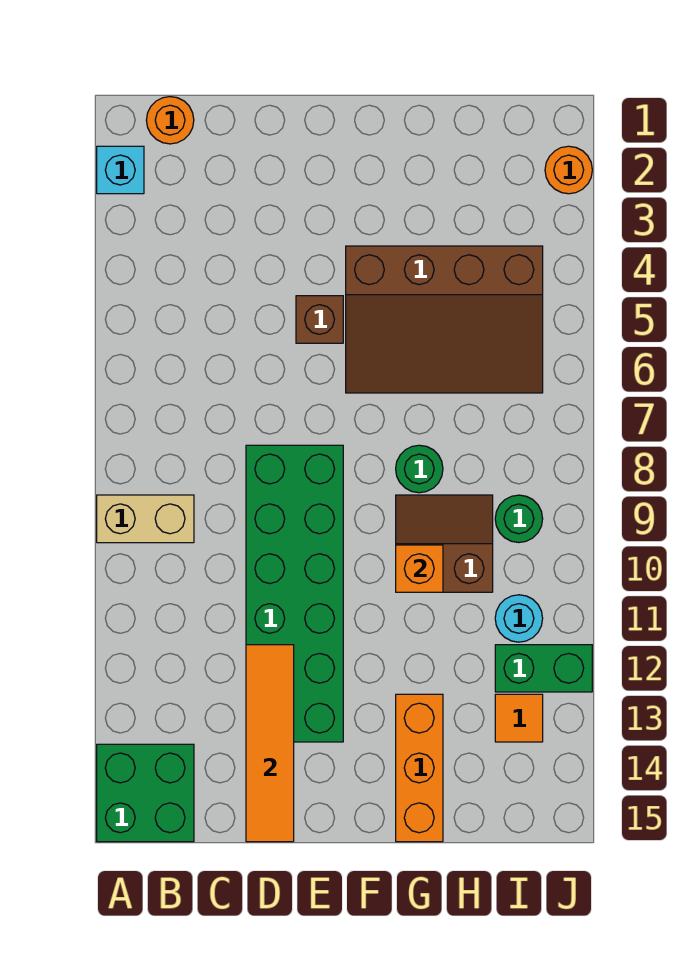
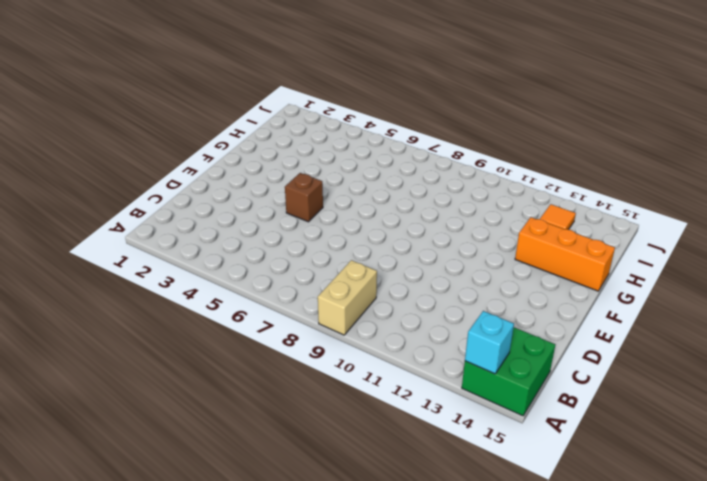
cyan brick A14 level 2 -> cyan brick A2 level 1
none -> orange round brick B1 level 1
none -> green brick D8:E13 level 1
none -> brown slope F4:I6 level 1 top 4

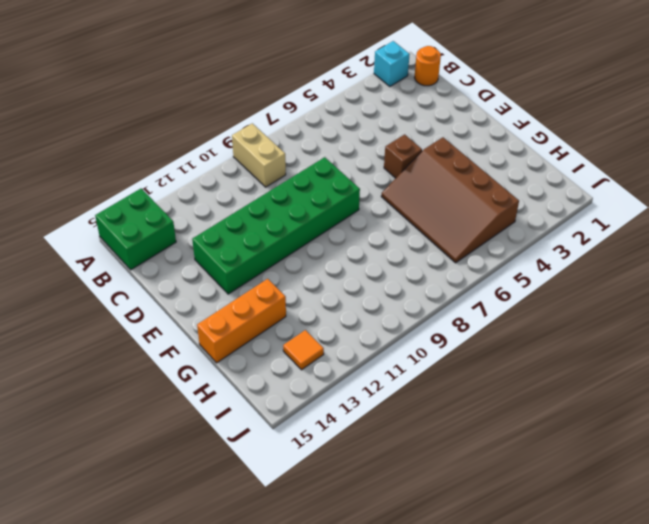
none -> green round brick G8 level 1
none -> brown slope G9:H10 level 1 top 10
none -> green round brick I9 level 1

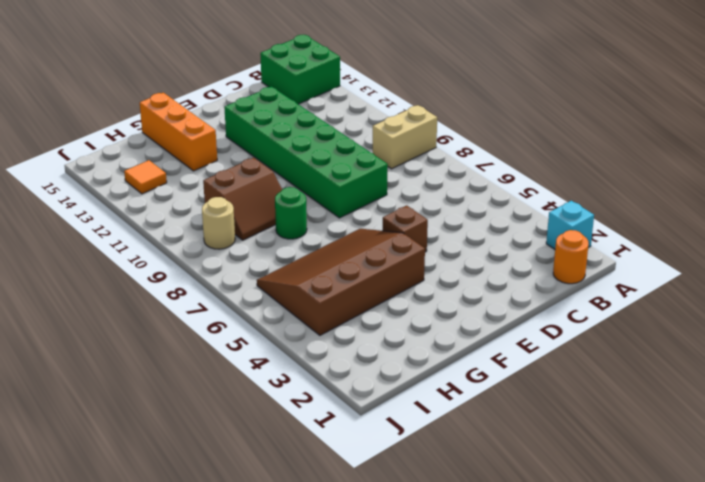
tan round brick I9 level 1 -> green round brick I9 level 1
none -> cyan round brick I11 level 1
none -> green brick I12:J12 level 1
none -> orange round brick J2 level 1

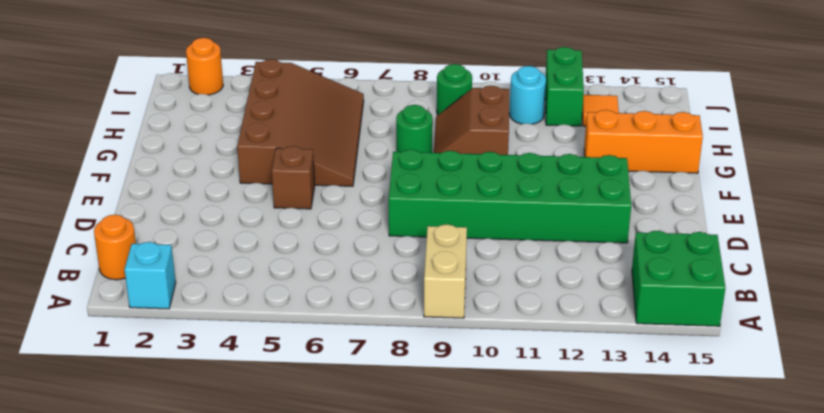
none -> orange tile D12:D15 level 2
none -> orange brick G10 level 2

